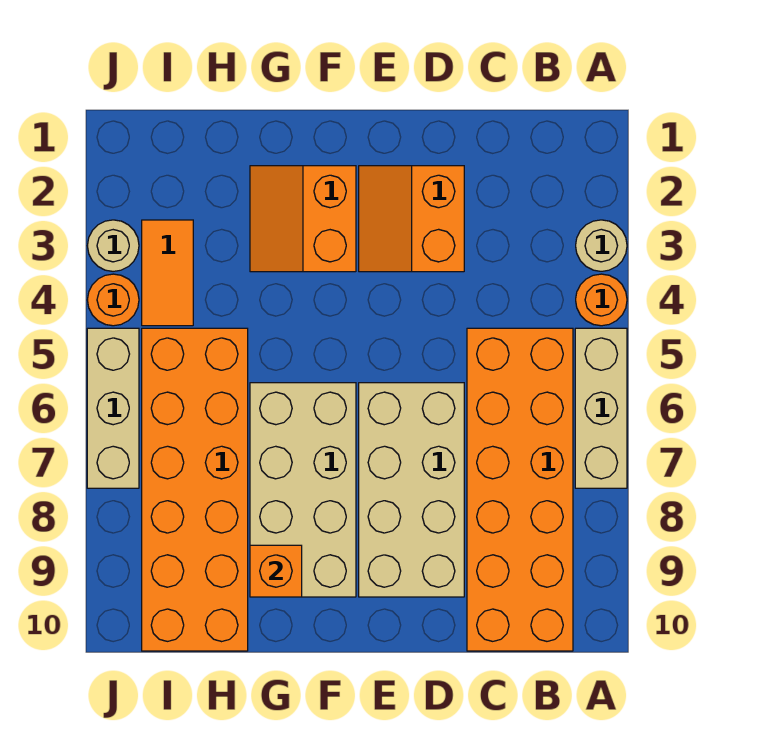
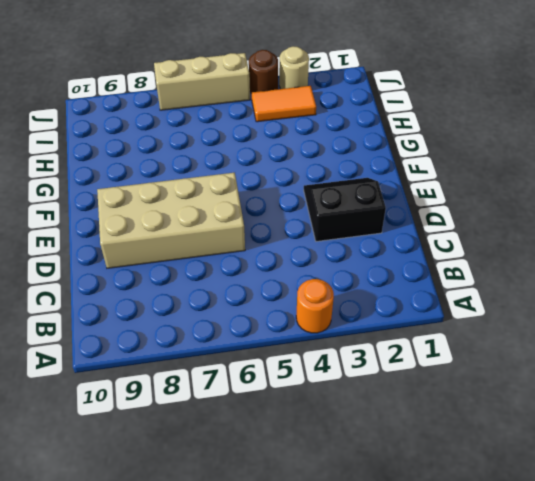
black slope D2:E3 level 1 top D -> orange slope D2:E3 level 1 top D
brown round brick J4 level 1 -> orange round brick J4 level 1
none -> tan round brick A3 level 1
none -> tan brick A5:A7 level 1
none -> orange brick B5:C10 level 1

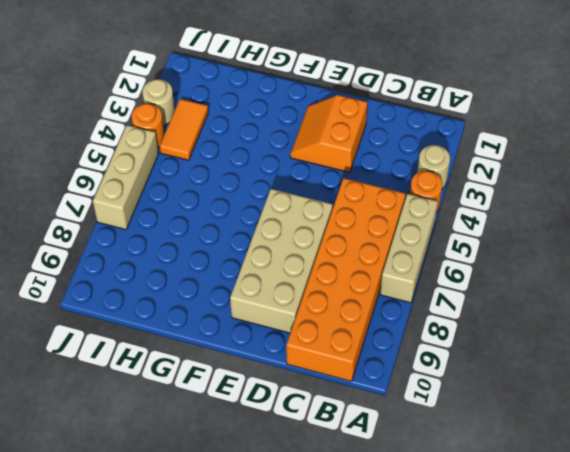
none -> orange slope F2:G3 level 1 top F
none -> tan brick F6:G9 level 1
none -> orange brick H5:I10 level 1

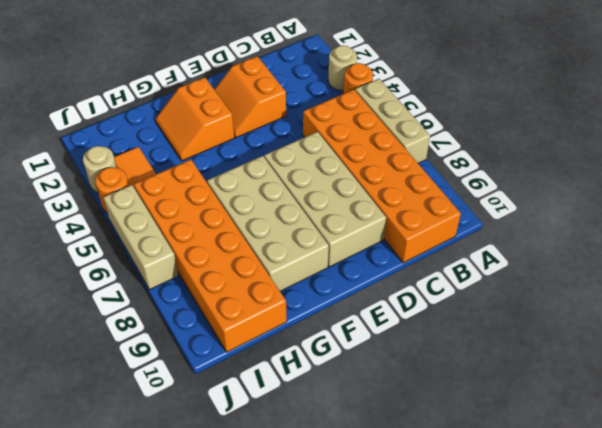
none -> orange brick G9 level 2

